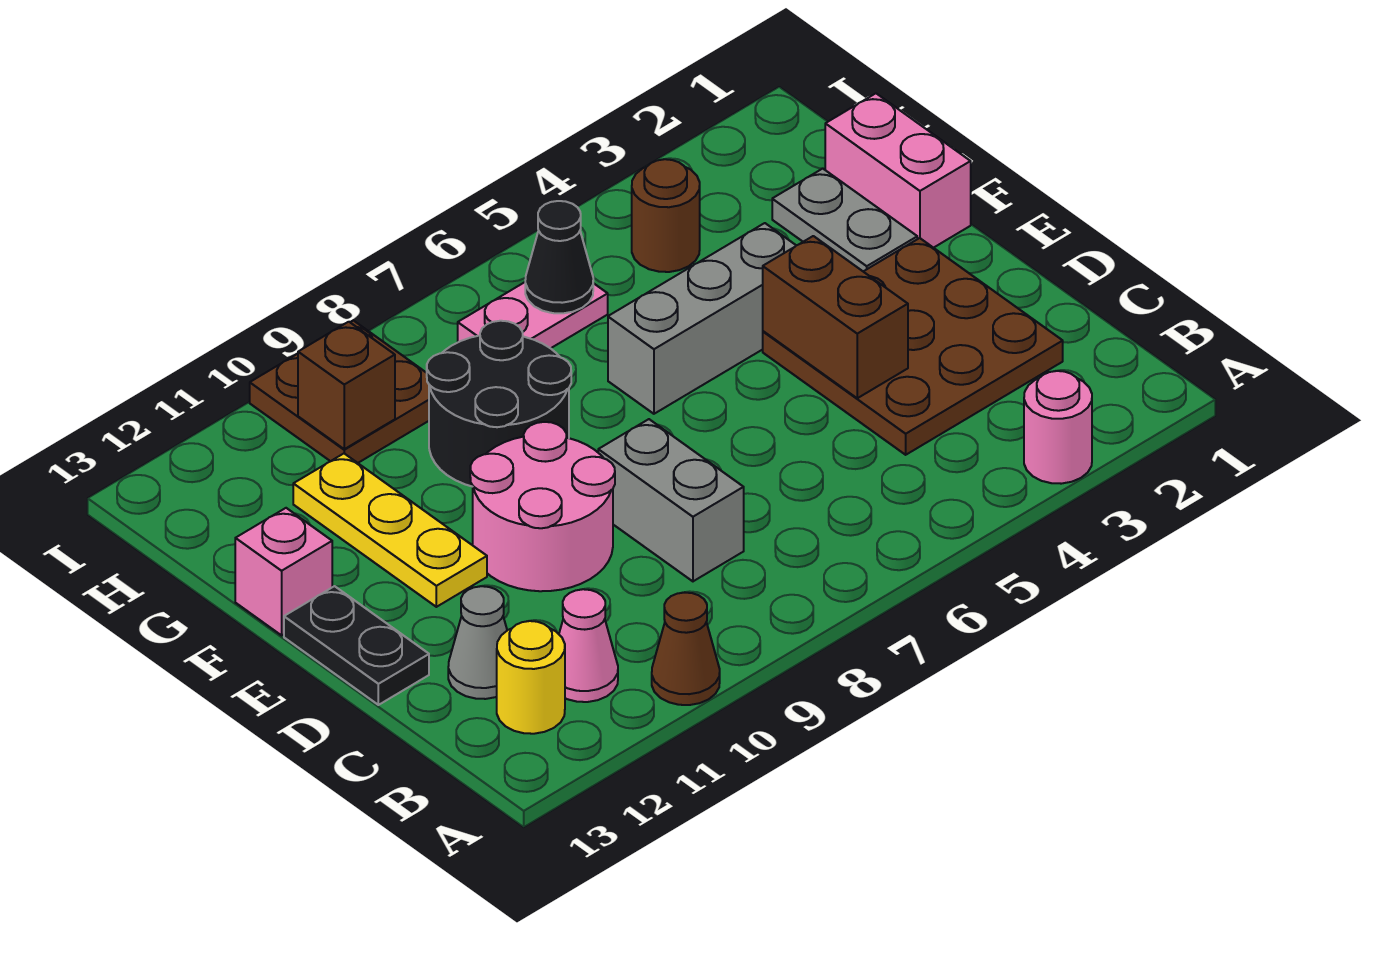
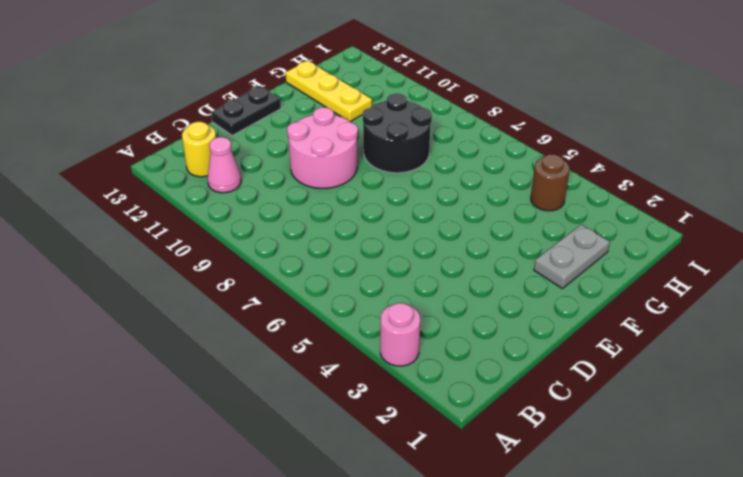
yellow plate G11:G13 level 1 -> yellow plate E11:G11 level 1
none -> brown cone A10 level 1
none -> brown plate C2:E4 level 1
none -> grey brick C8:D8 level 1

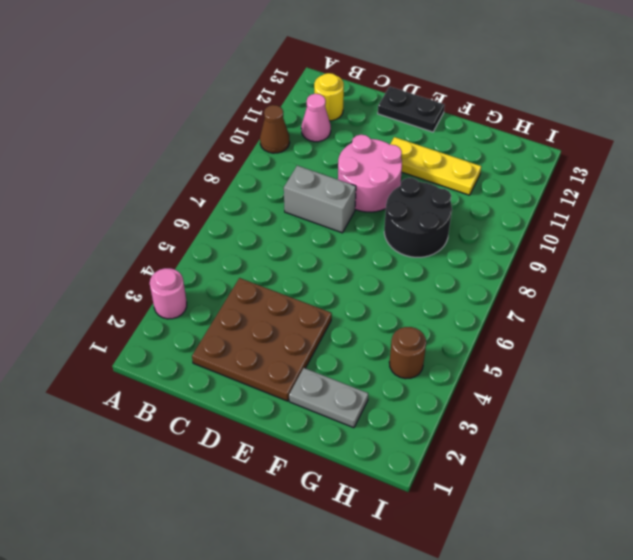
none -> grey cone C12 level 1
none -> pink brick F1:G1 level 1
none -> grey brick F4:F6 level 1

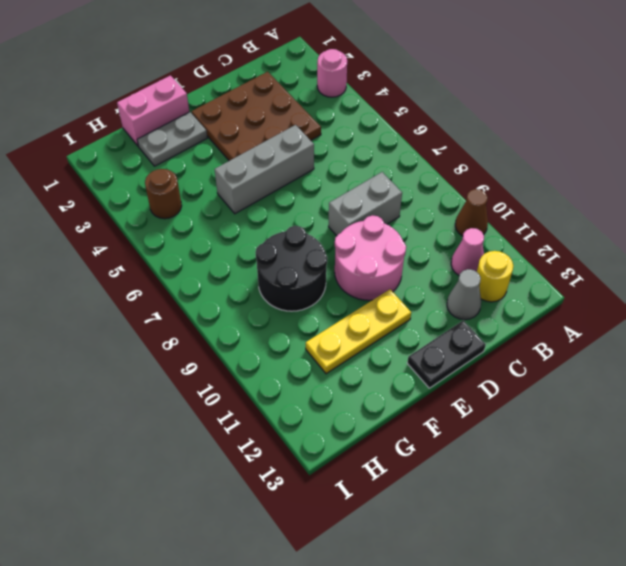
grey brick D5:F5 level 1 -> grey brick F4:F6 level 1
none -> pink brick F13 level 1
none -> pink plate H6:H7 level 1
none -> brown plate H9:I10 level 1

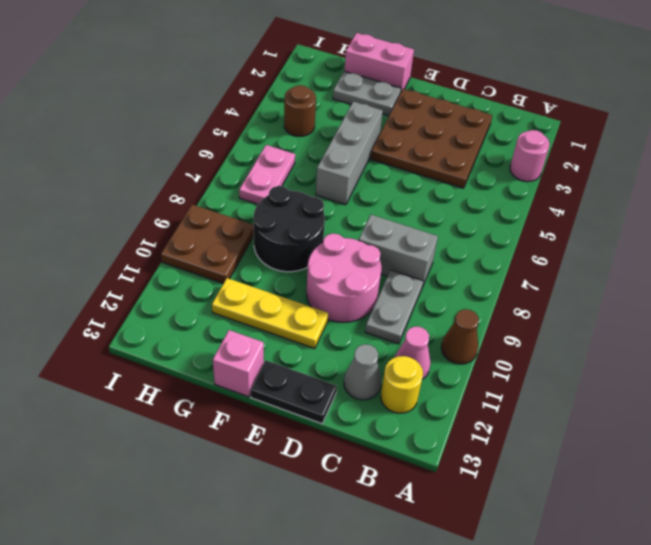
grey plate C9:C10 level 1 -> none
none -> brown brick D4:E4 level 2
none -> black cone H6 level 2
none -> brown brick H10 level 2

